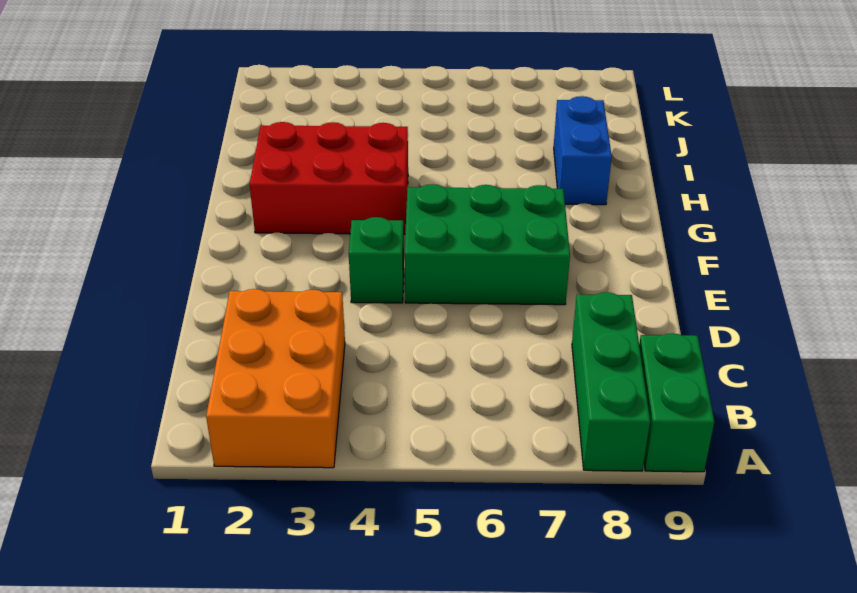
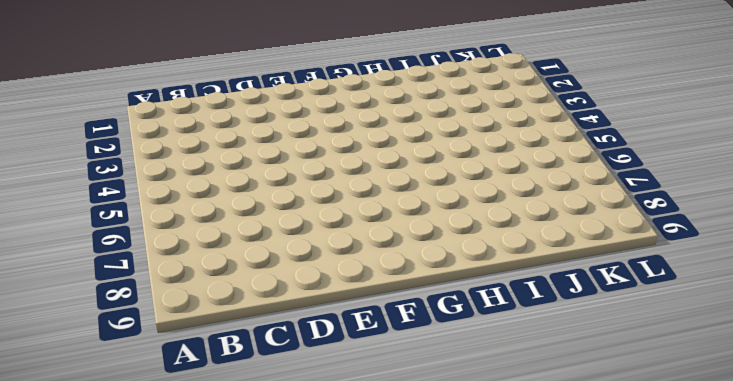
none -> orange brick A2:C3 level 1
none -> green brick A8:C8 level 1

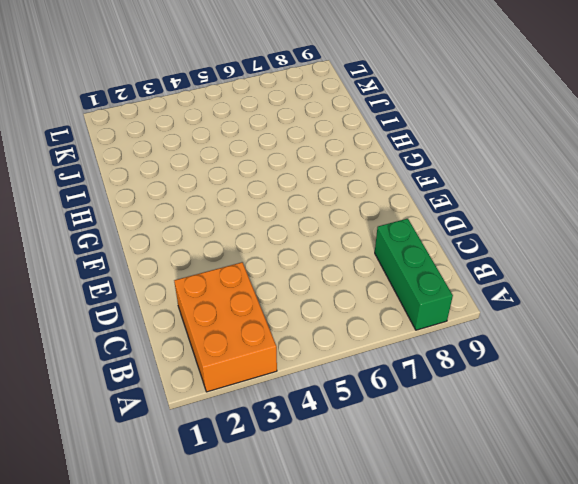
none -> green brick A9:B9 level 1
none -> green brick E4 level 1

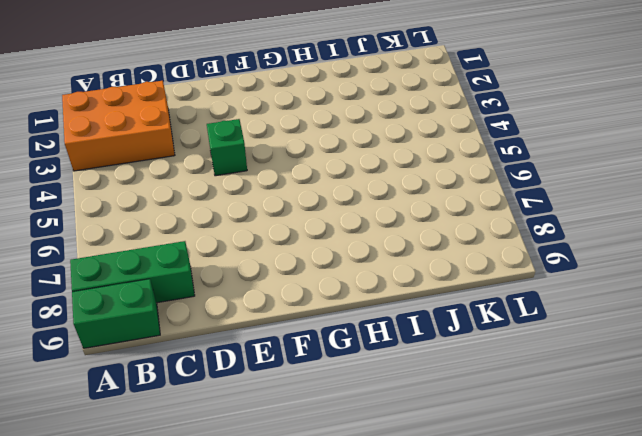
none -> green brick E5:F7 level 1
none -> red brick G2:H4 level 1

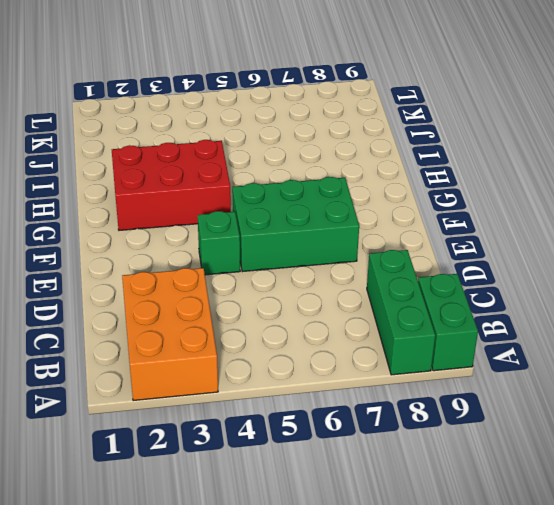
none -> blue brick H8:I8 level 1

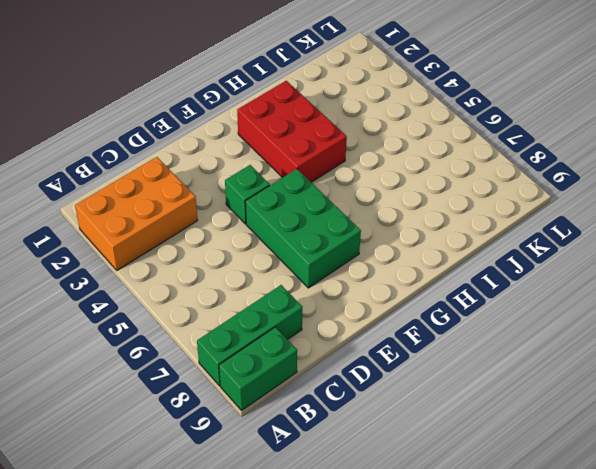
none -> blue brick H8:I8 level 1

